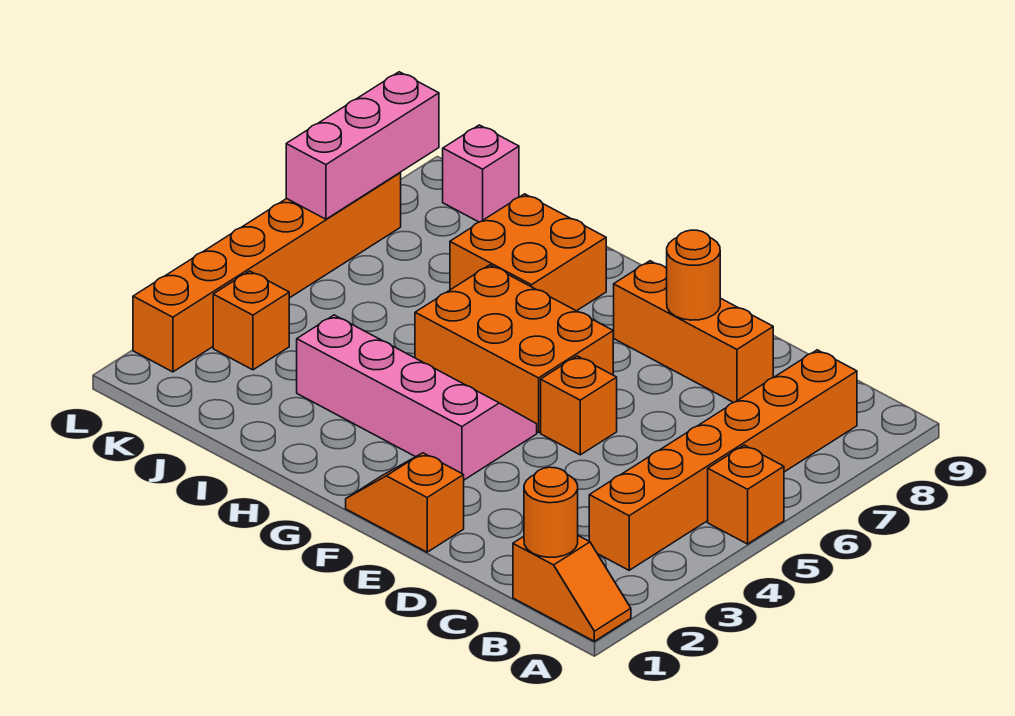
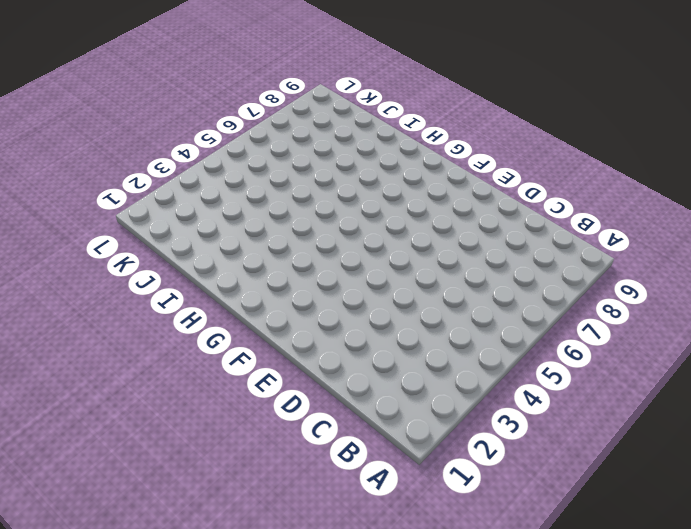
none -> orange slope A1:B1 level 1 top B
none -> orange brick A5 level 1
none -> orange brick B3:B8 level 1

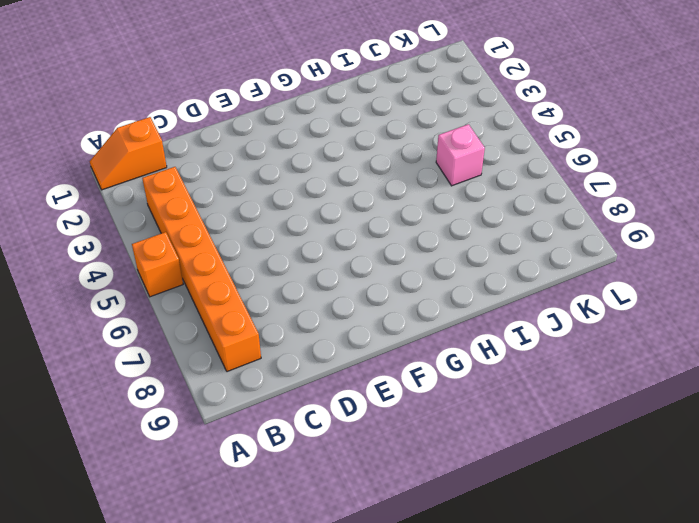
pink brick J5 level 1 -> pink brick K9 level 1
none -> orange brick D8:F8 level 1
none -> orange slope E1:F1 level 1 top E
none -> orange brick E5 level 1

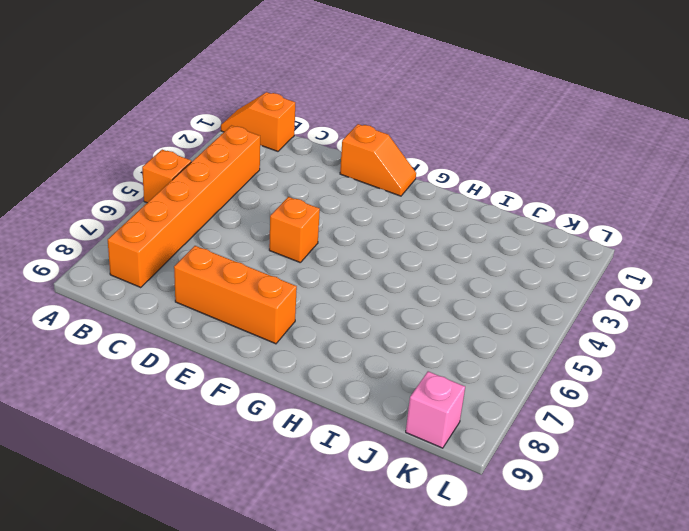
none -> pink slope F3:I4 level 1 top 3
none -> orange brick F5:H6 level 1
none -> orange brick H7:I8 level 1

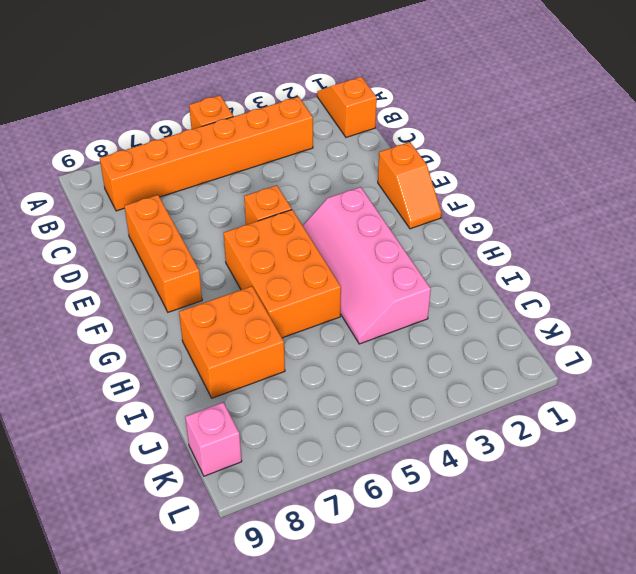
none -> orange brick K3 level 1
none -> orange brick L2:L7 level 1
none -> orange round brick B1 level 2

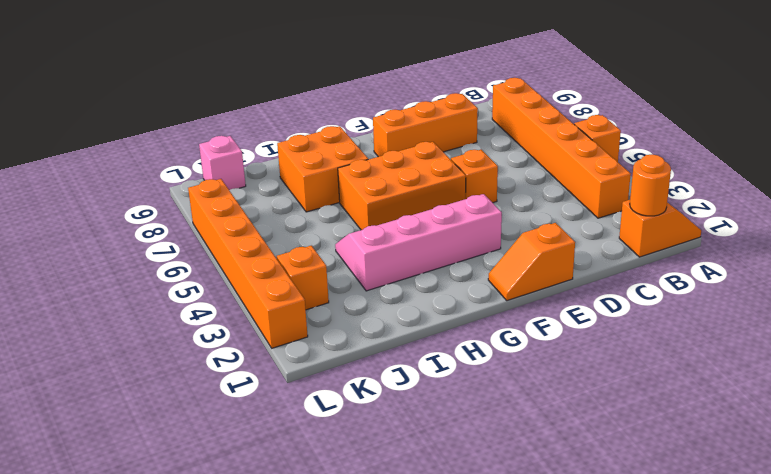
none -> orange round brick E8 level 2
none -> pink brick L6:L8 level 2

